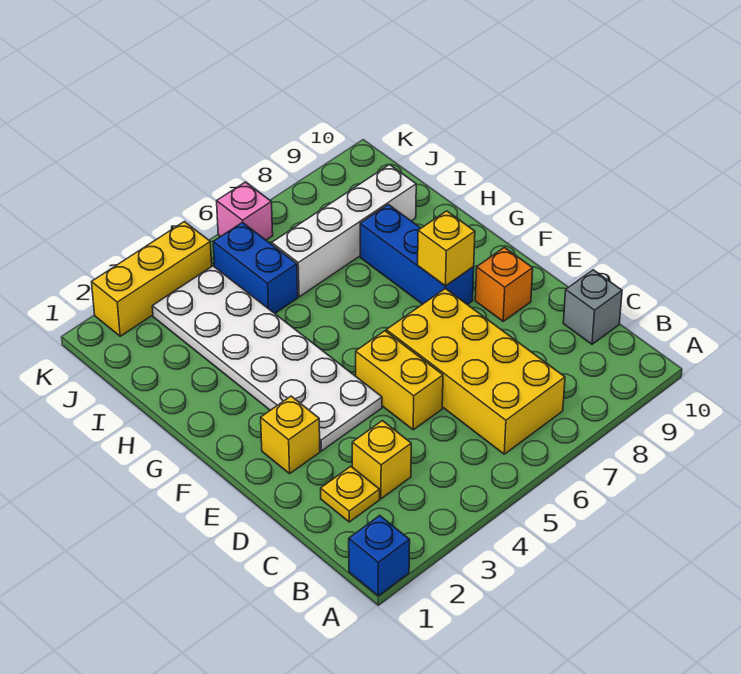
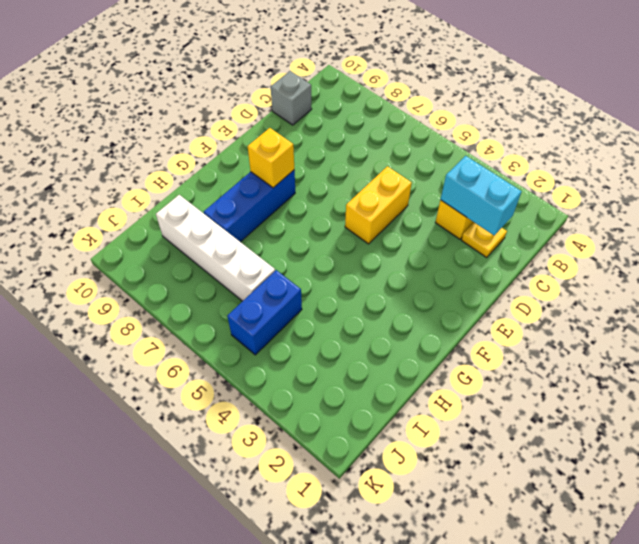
cyan brick C2:C3 level 2 -> none
none -> blue brick A1 level 1
none -> yellow brick B6:E7 level 1
none -> yellow brick E2 level 1

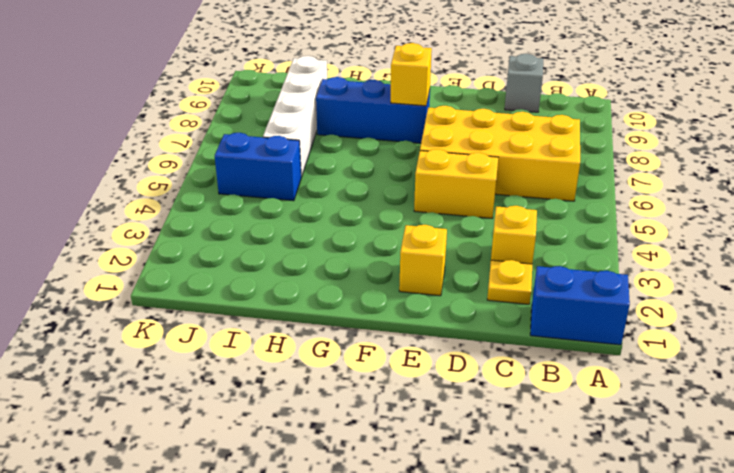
blue brick A1:B1 level 1 -> blue brick A1 level 1
none -> white plate E3:J4 level 1
none -> orange brick E9 level 1
none -> yellow brick K2:K4 level 1

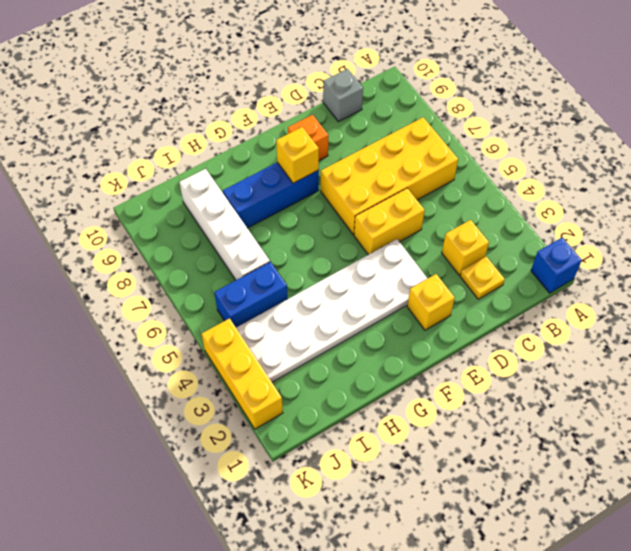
none -> pink brick K6 level 1

